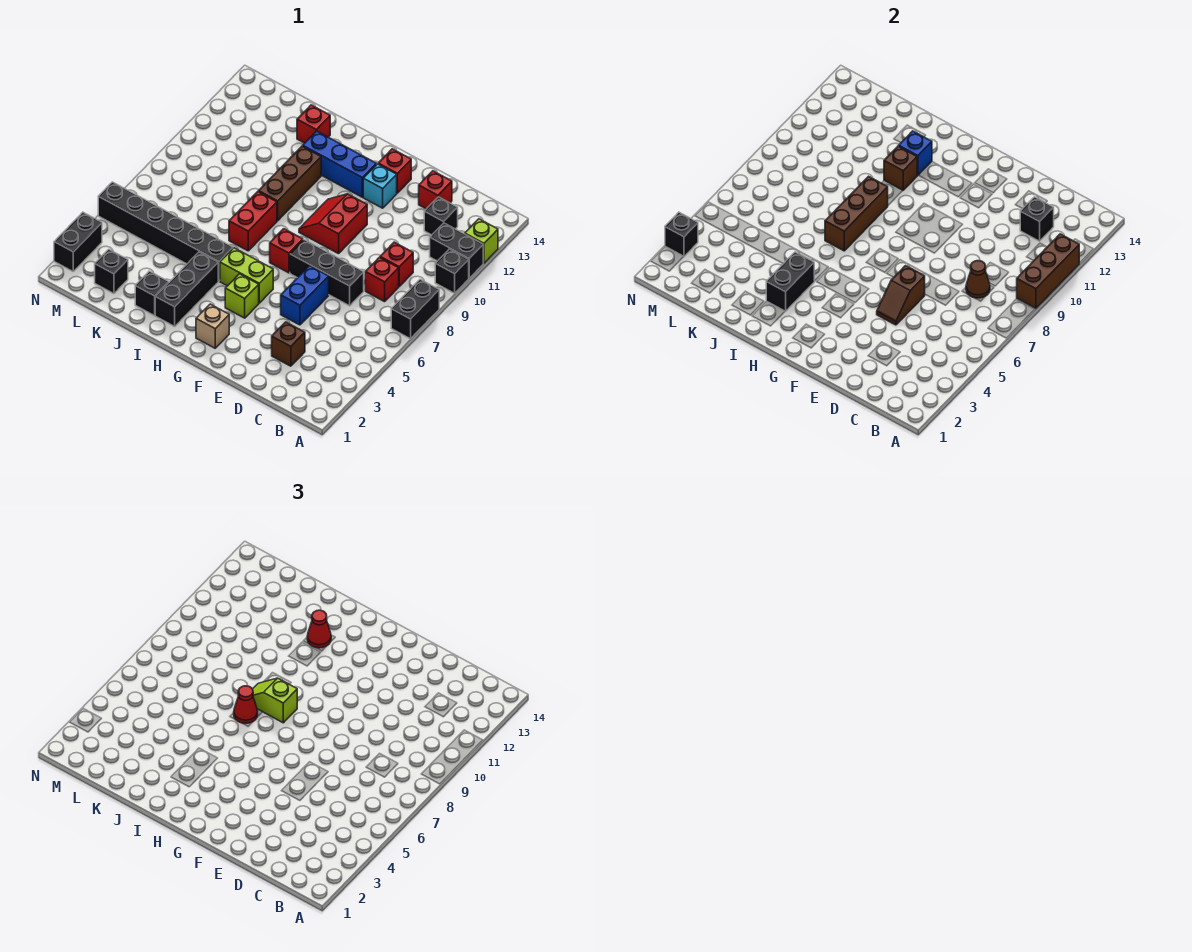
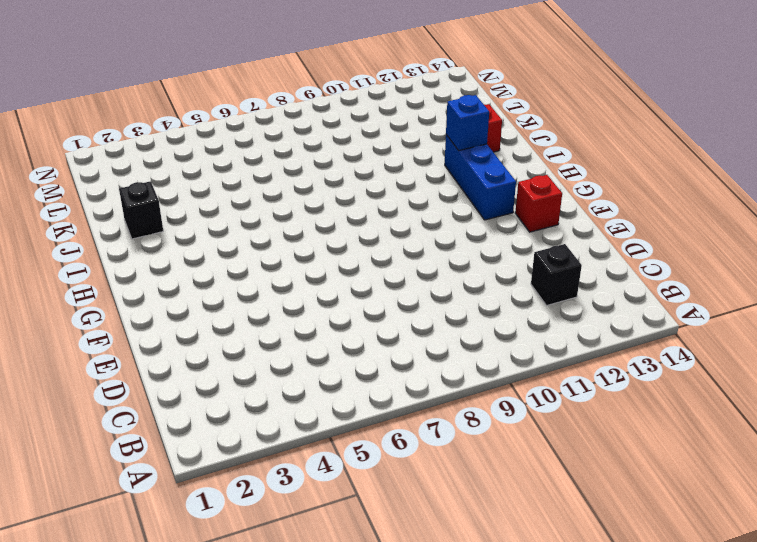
none -> black brick A7:A8 level 1
none -> black brick A10 level 1
none -> black brick A11:B11 level 1
none -> lime brick A12 level 1

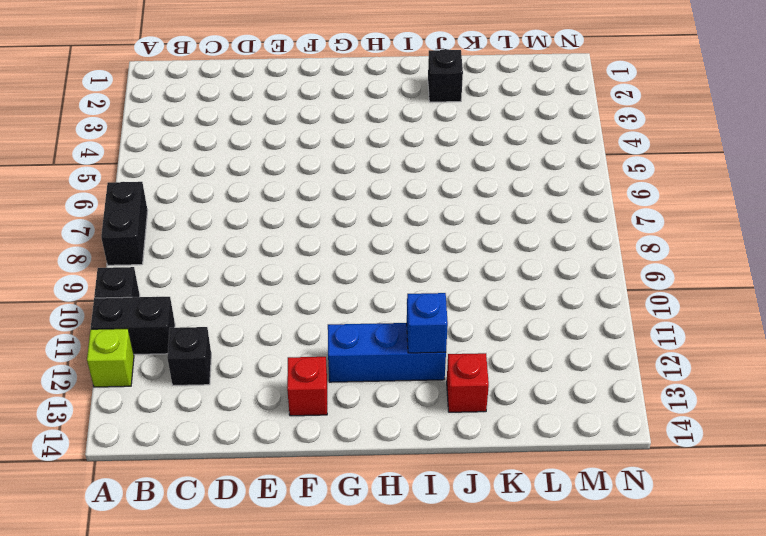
none -> red brick C8 level 1
none -> red brick C9 level 1
none -> brown brick D3 level 1
none -> black brick D7:F7 level 1

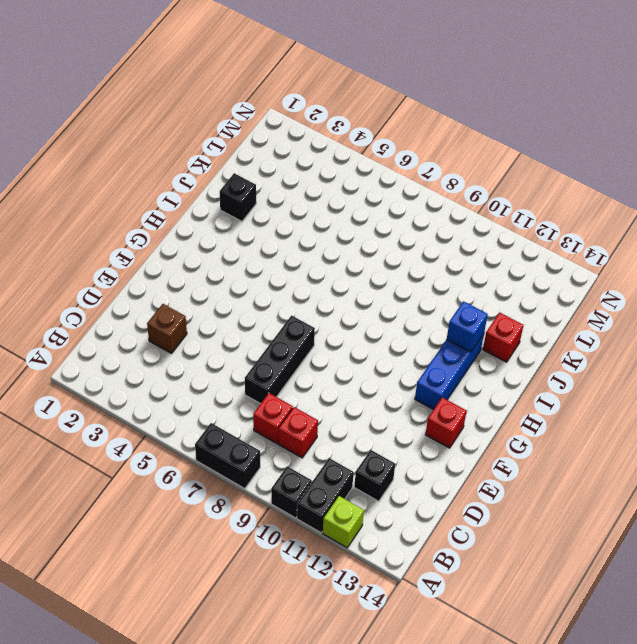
none -> red brick D13 level 1
none -> blue brick E5:E6 level 1
none -> red slope F9:G10 level 1 top F
none -> cyan brick F12 level 1

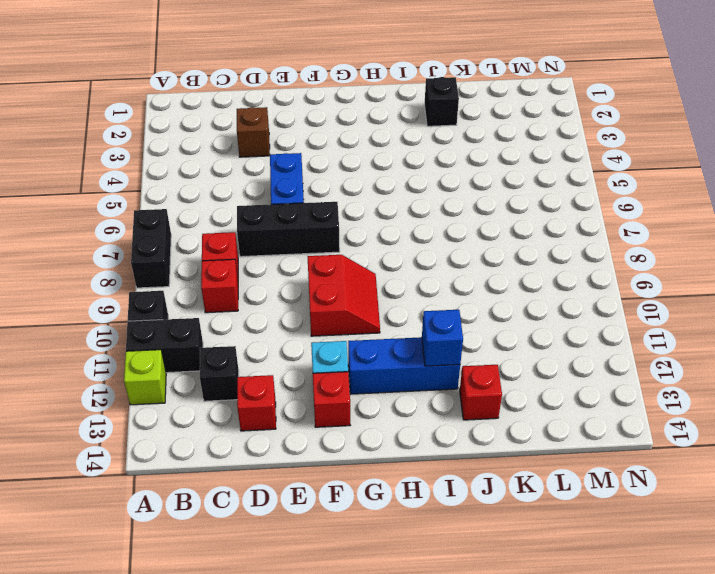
none -> tan brick G2 level 1
none -> lime brick G4 level 1
none -> lime brick G5:H5 level 1
none -> red brick G7 level 1

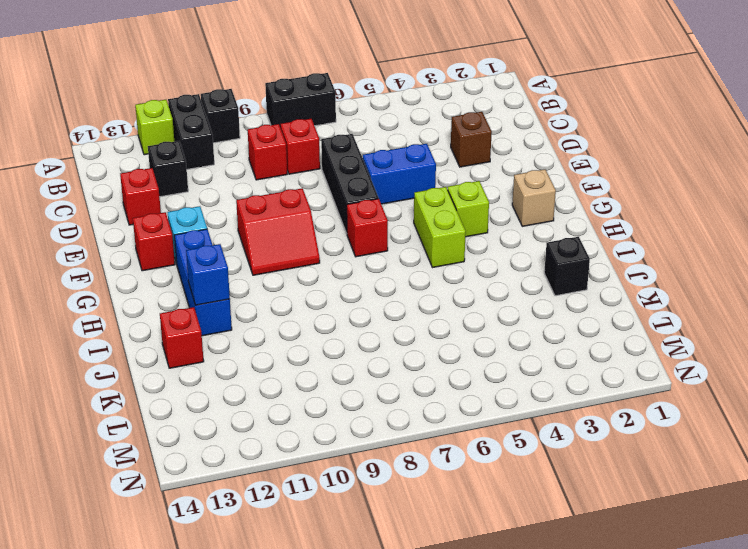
none -> black brick I2:I4 level 1
none -> black brick I5:N5 level 1
none -> red brick I7:I8 level 1
none -> brown brick I9:I11 level 1

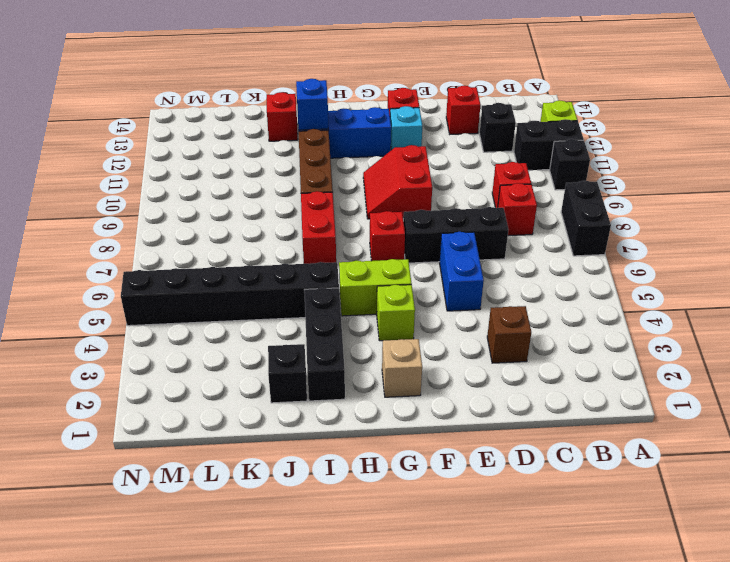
none -> black brick L2 level 1
none -> black brick N2:N3 level 1
none -> brown brick A9:A11 level 2
none -> brown cone C8 level 2

